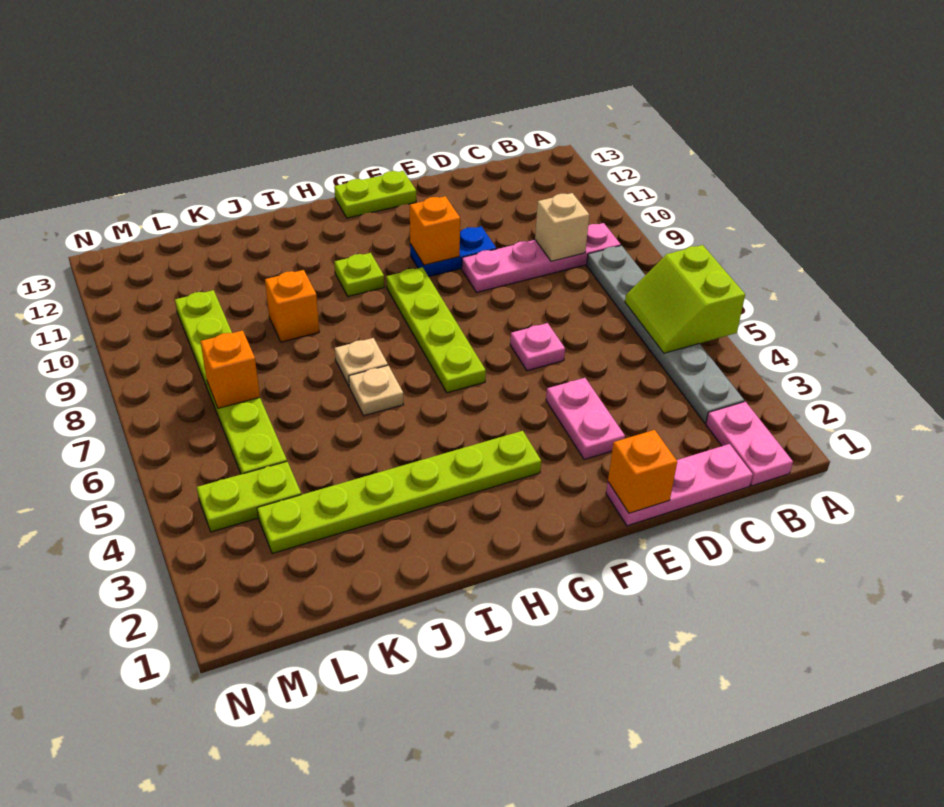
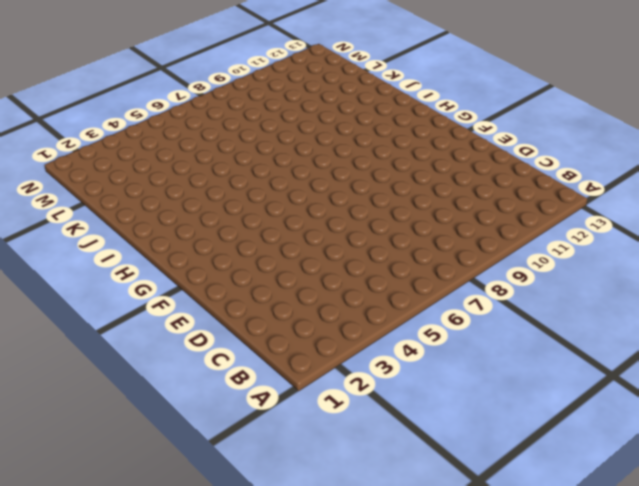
none -> pink plate B1:B2 level 1
none -> grey plate B3:B8 level 1
none -> pink plate B9:E9 level 1

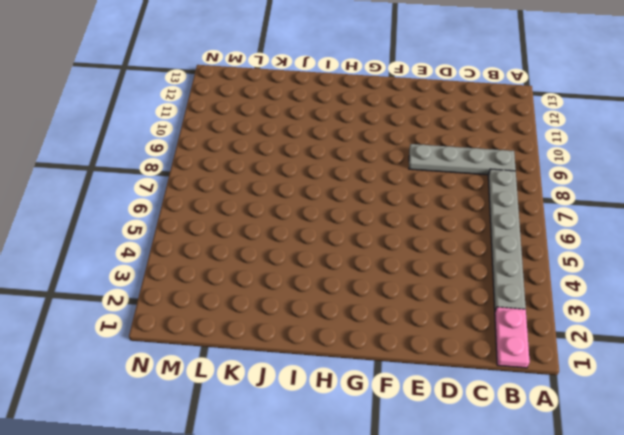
grey plate B9:E9 level 1 -> pink plate B9:E9 level 1
none -> pink plate C1:E1 level 1
none -> pink plate E3:E4 level 1
none -> pink plate E6 level 1

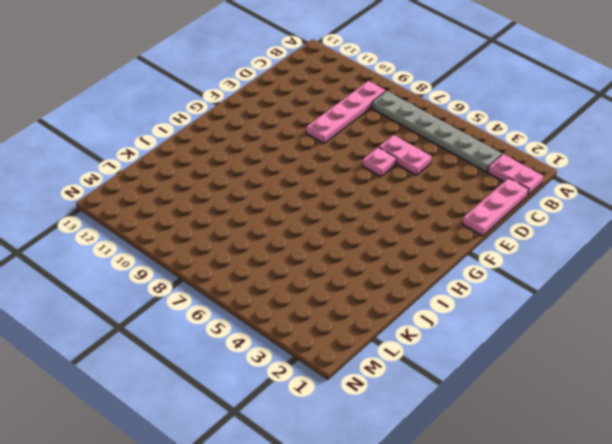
pink plate D5:D6 level 1 -> pink plate E3:E4 level 1
none -> blue plate E10:F10 level 1
none -> lime plate F13:G13 level 1
none -> lime plate G3:L3 level 1

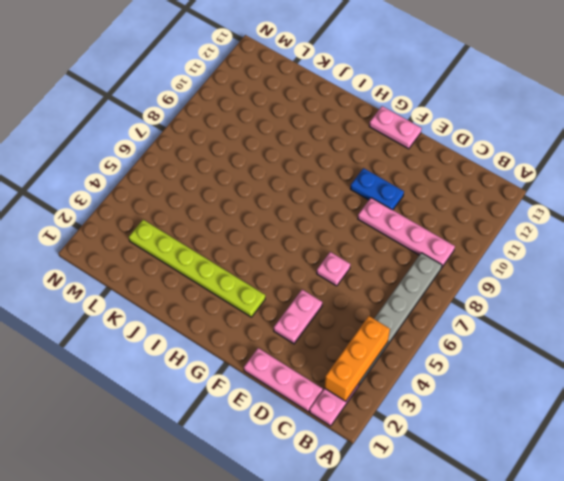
orange brick B2:B4 level 2 -> none
pink plate F13:G13 level 1 -> lime plate F13:G13 level 1
none -> lime plate G6:G9 level 1
none -> lime plate H10 level 1
none -> tan plate I6 level 1

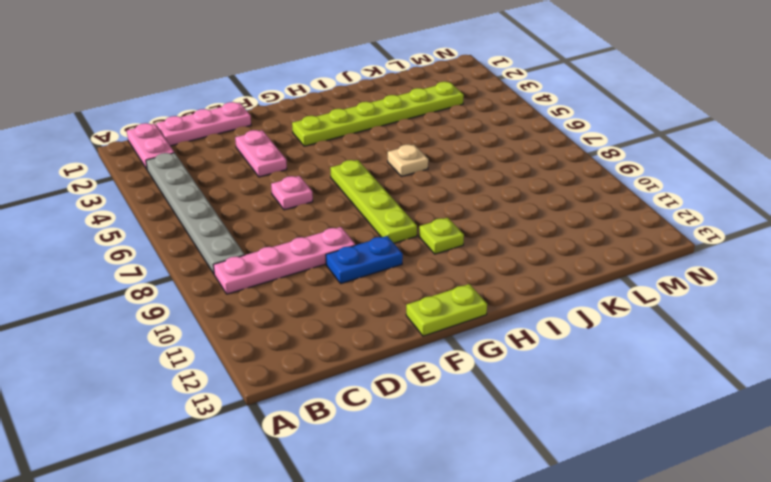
none -> tan plate I7 level 1
none -> orange brick J9 level 1
none -> lime plate L4:M4 level 1

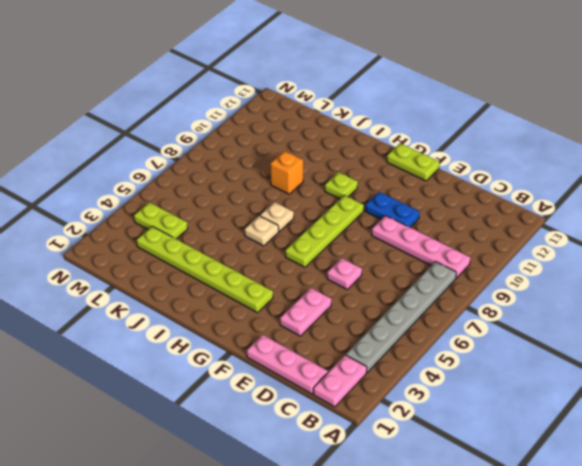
none -> lime plate L5:L10 level 1
none -> lime slope A5:B6 level 2 top A
none -> tan brick C9 level 2

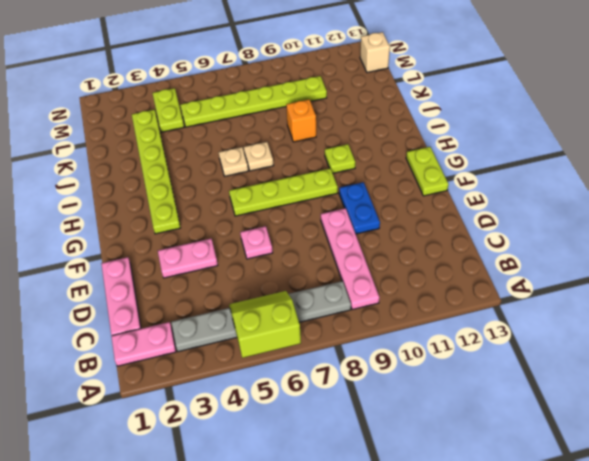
tan brick M13 level 1 -> tan brick C9 level 2
none -> orange brick E1 level 2
none -> orange brick F10 level 2
none -> orange brick L7 level 2

